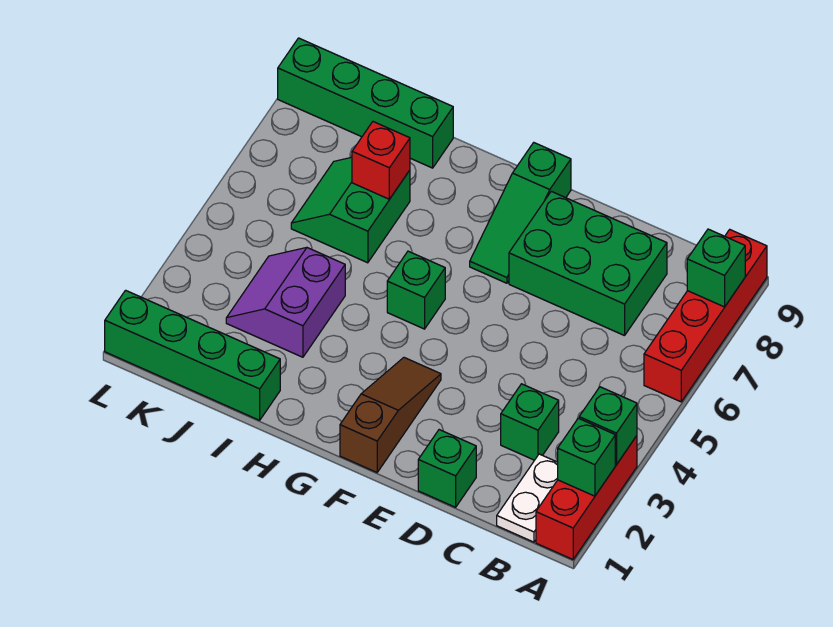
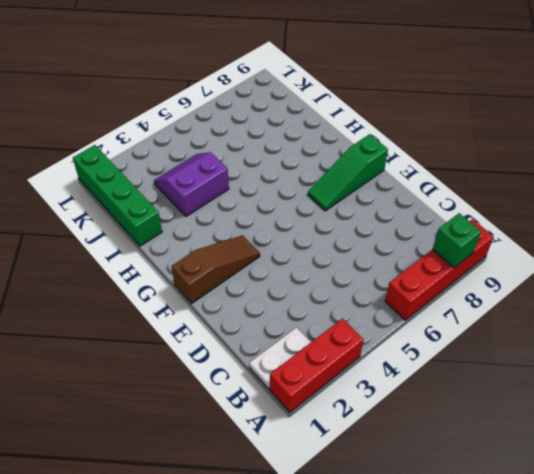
none -> green brick C3 level 1
none -> green brick C7:E8 level 1
none -> green brick D1 level 1

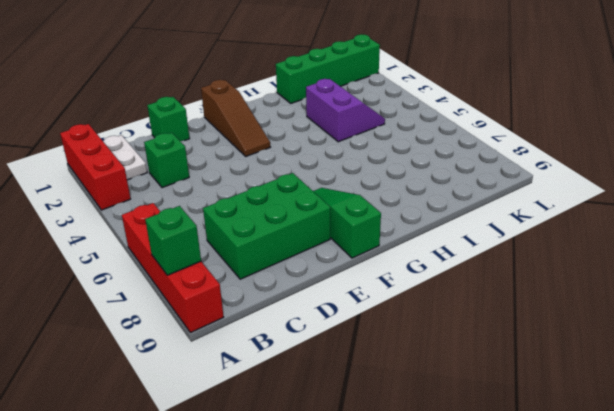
none -> green brick G5 level 1
none -> green slope I6:J7 level 1 top I
none -> green brick I9:L9 level 1

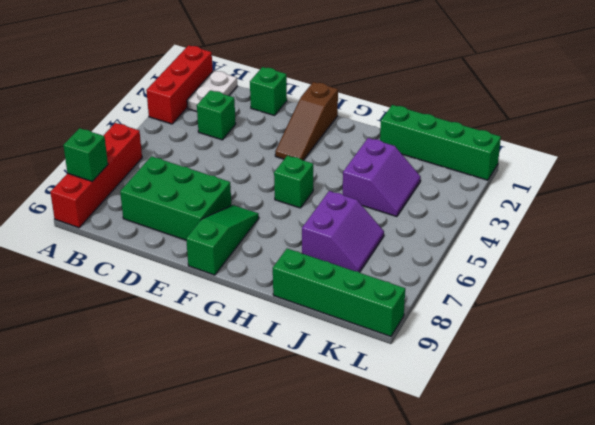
purple slope I6:J7 level 1 top I -> green slope I6:J7 level 1 top I
none -> green brick A2 level 2
none -> green brick A3 level 2
none -> red brick I7 level 2

